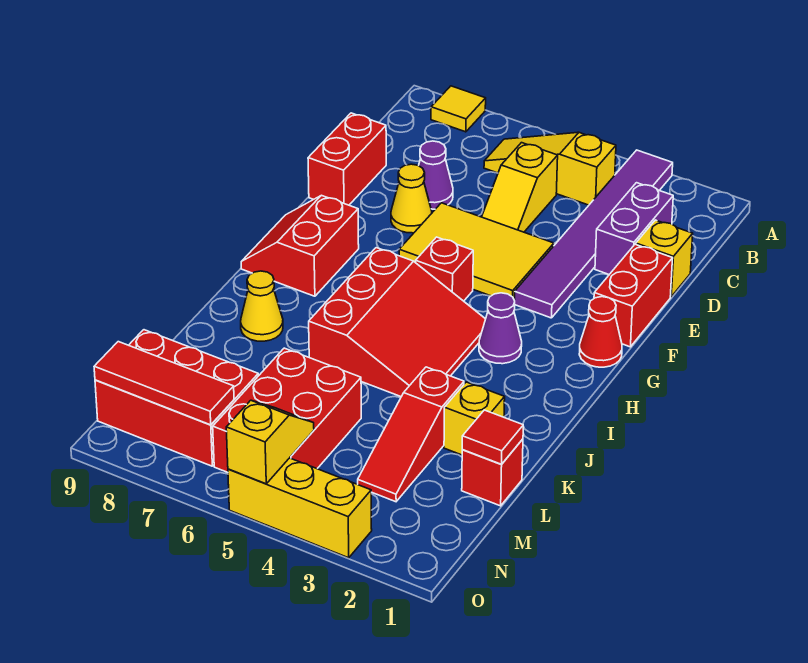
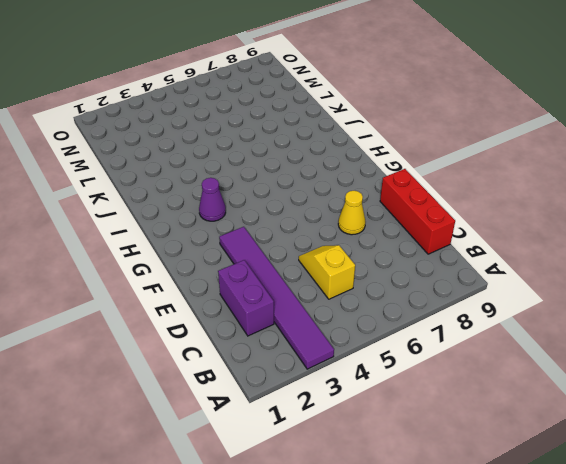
red brick C9:E9 level 1 -> red brick D9:E9 level 1
none -> yellow tile A8 level 1
none -> yellow slope B4:B6 level 1 top 4
none -> yellow brick D1 level 1

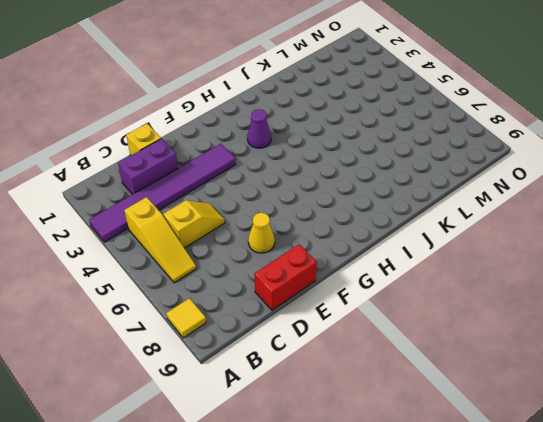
none -> purple cone D7 level 1
none -> red brick E1:F1 level 1
none -> yellow tile E4:F6 level 1

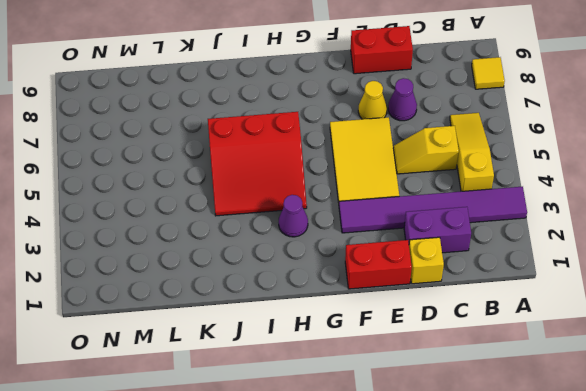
none -> red cone G1 level 1
none -> red brick G5 level 1
none -> red slope G8:H9 level 1 top 8

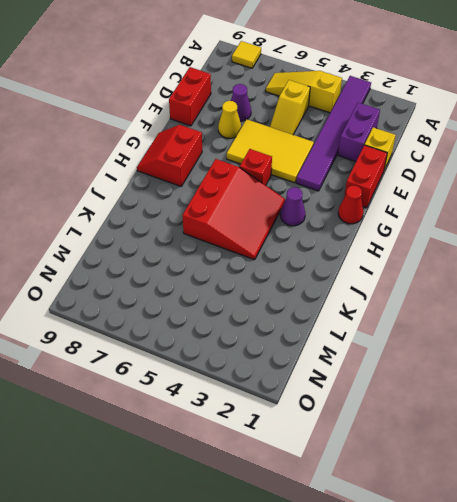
none -> yellow cone J8 level 1
none -> yellow brick K2 level 1
none -> red slope K3:M3 level 1 top K

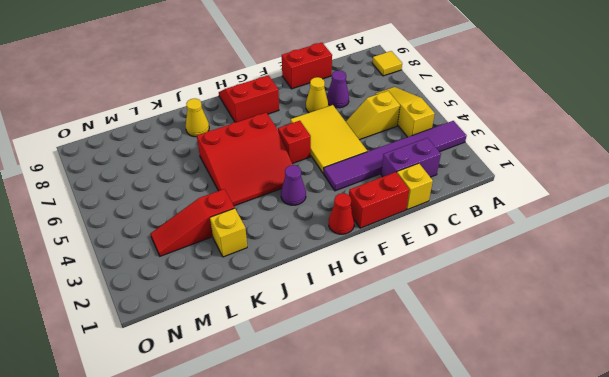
none -> red brick L1 level 1
none -> red brick L5:N6 level 1
none -> red brick M7:N9 level 1

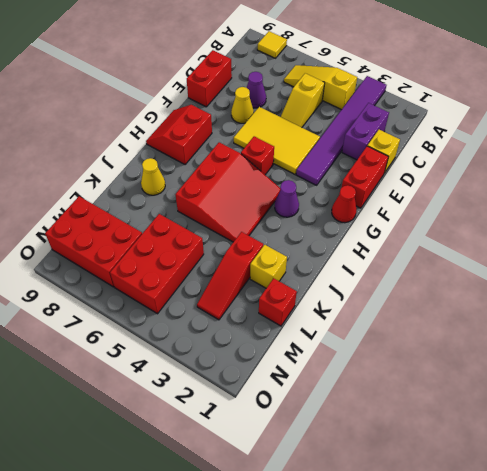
none -> yellow brick O3:O5 level 1
none -> red tile L1 level 2
none -> yellow slope N5:O5 level 2 top O

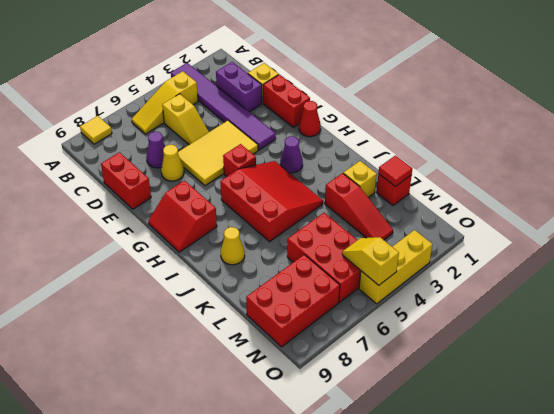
none -> red tile N7:N9 level 2

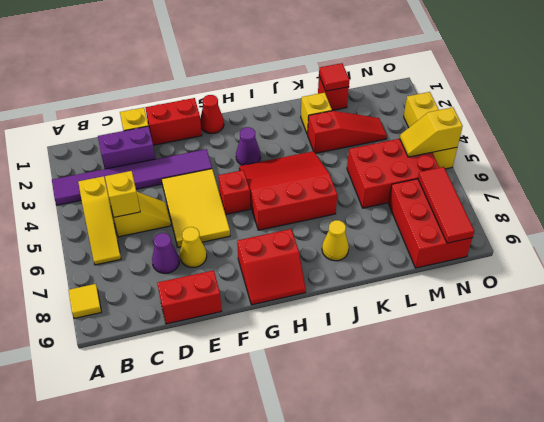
yellow brick C5 level 2 -> none

